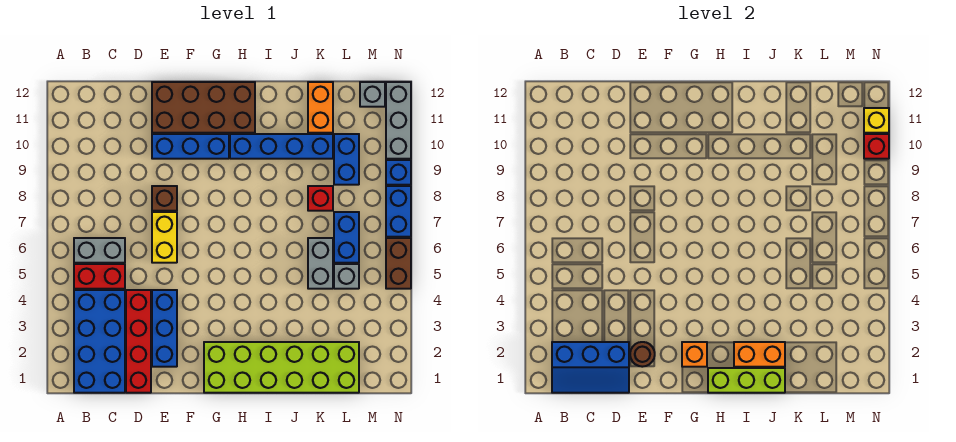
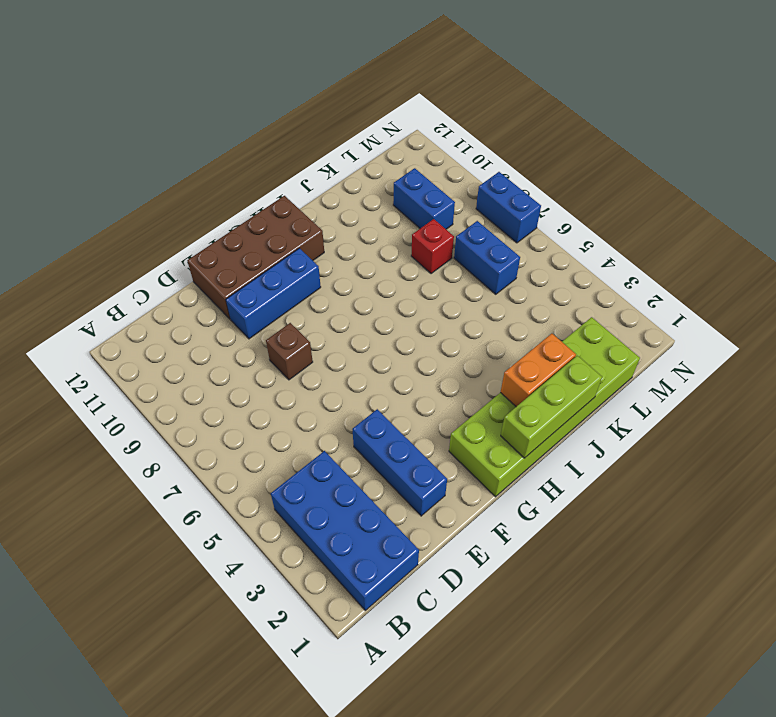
none -> red brick B5:C5 level 1
none -> grey brick B6:C6 level 1
none -> red brick D1:D4 level 1

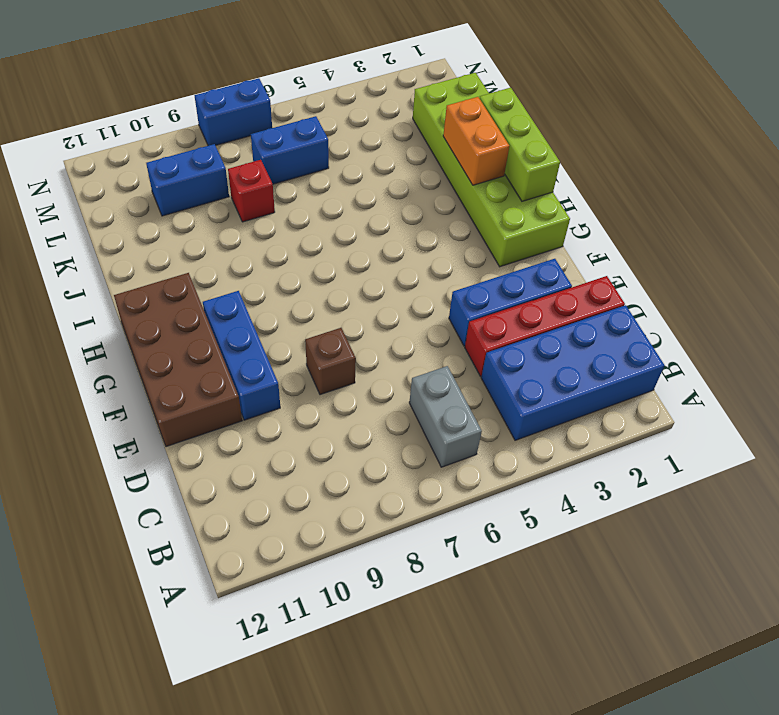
none -> red brick B5:C5 level 1
none -> yellow brick E6:E7 level 1
none -> blue brick H10:K10 level 1

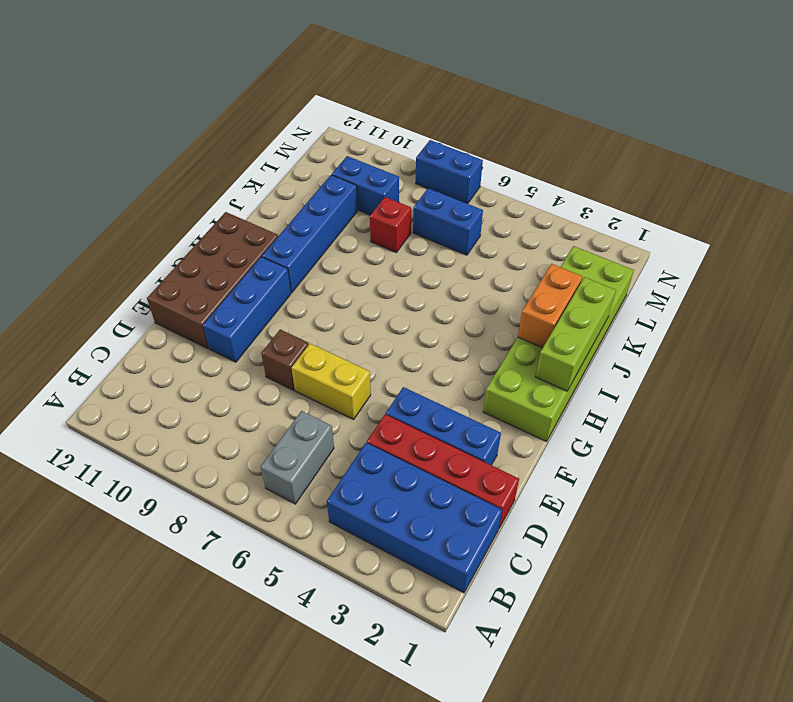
none -> red brick B5:C5 level 1
none -> grey brick K5:K6 level 1
none -> orange brick K11:K12 level 1

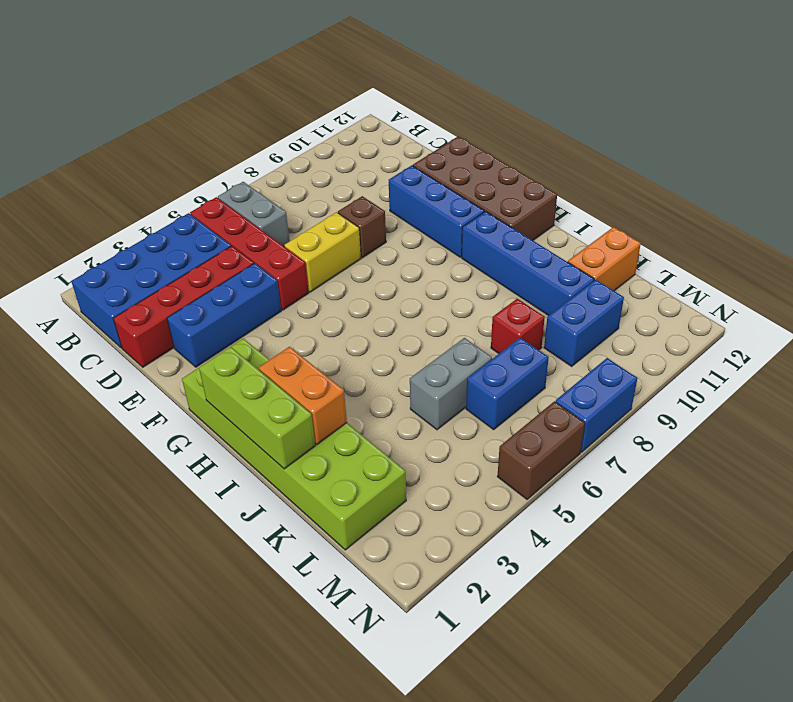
red brick B5:E5 level 1 -> red brick B5:C5 level 1
none -> grey brick L5 level 1
none -> grey brick M12 level 1
none -> blue brick N9 level 1

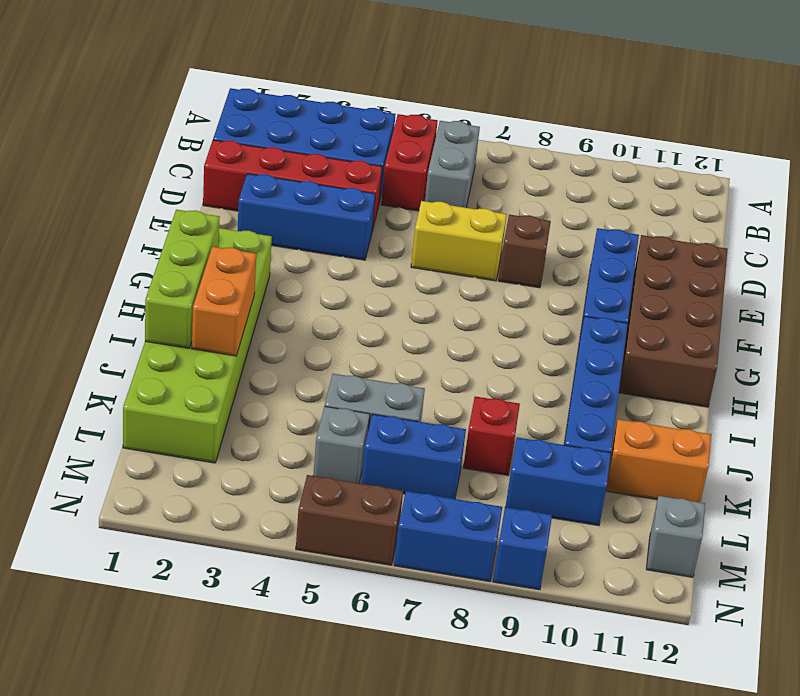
none -> grey brick N10:N12 level 1
none -> blue slope B1:D2 level 2 top 2
none -> brown round brick E2 level 2

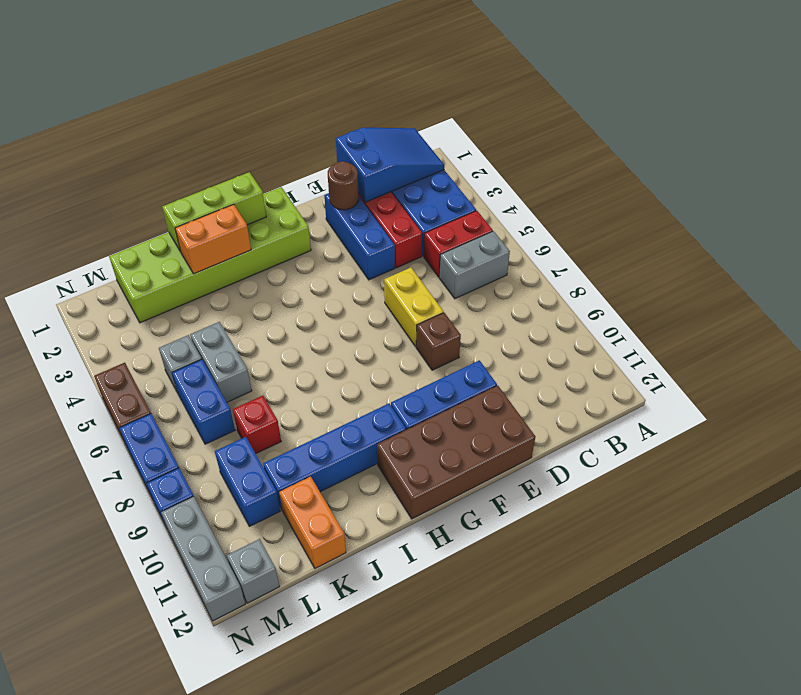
blue slope B1:D2 level 2 top D -> blue slope B1:D2 level 2 top 2
none -> orange brick G2 level 2
none -> red brick N10 level 2
none -> yellow brick N11 level 2

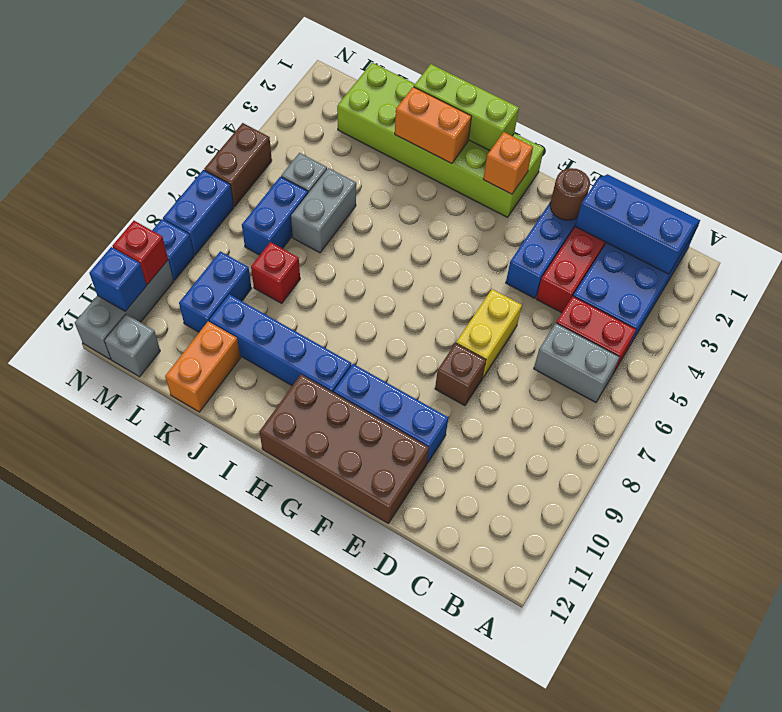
blue brick N11 level 2 -> yellow brick N11 level 2

